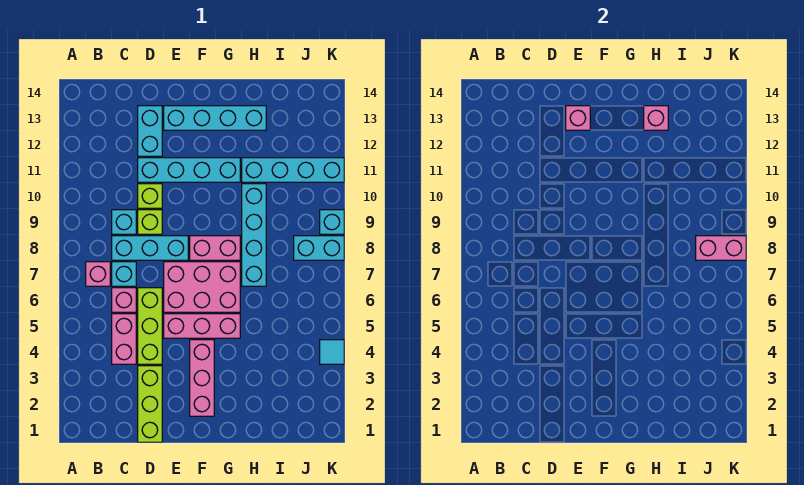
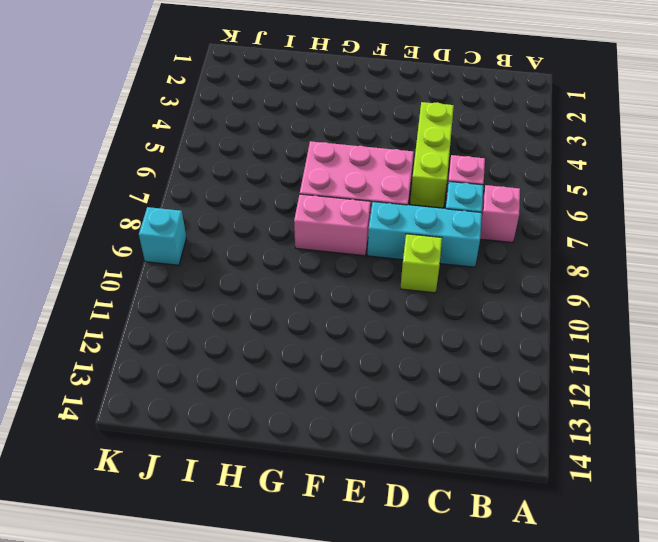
none -> pink brick C4:C5 level 1
none -> cyan brick C9 level 1
none -> lime brick D1:D3 level 1

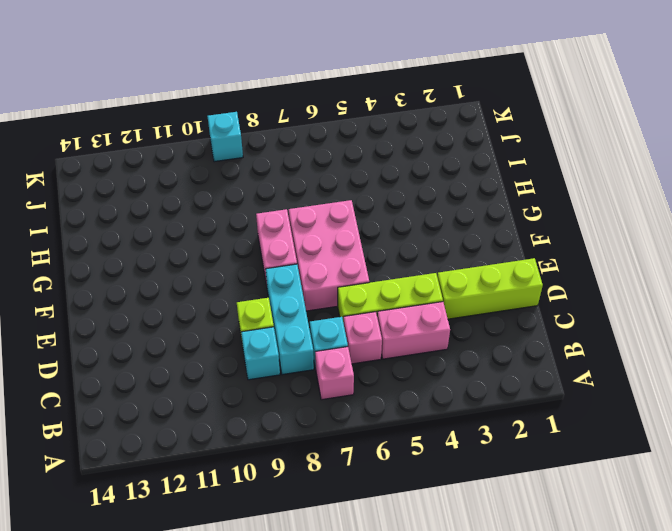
none -> lime brick D10 level 1
none -> cyan brick D11:G11 level 1
none -> cyan brick D12:D13 level 1

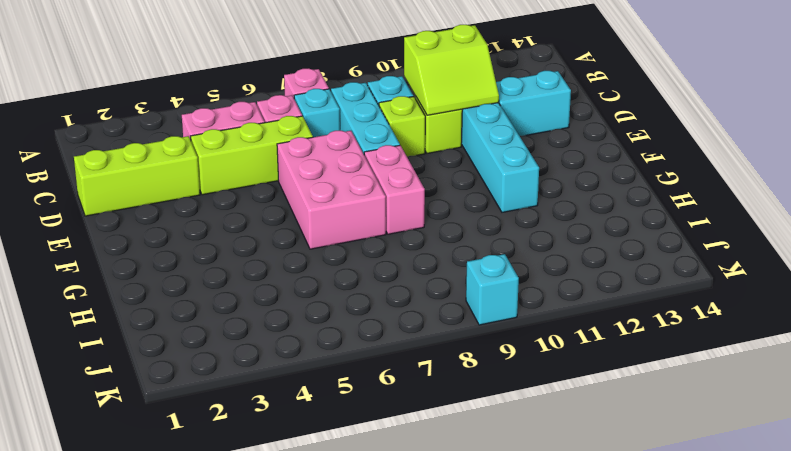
lime slope C10:D11 level 2 top C -> none
none -> pink brick E5:G5 level 1
none -> cyan brick E13:H13 level 1
none -> pink brick F2:F4 level 1

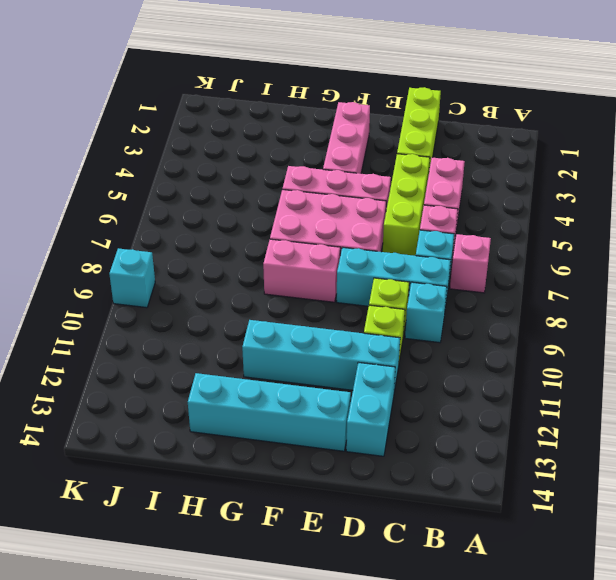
none -> cyan brick H7:H10 level 1
none -> cyan brick H11:K11 level 1
none -> cyan brick J8:K8 level 1

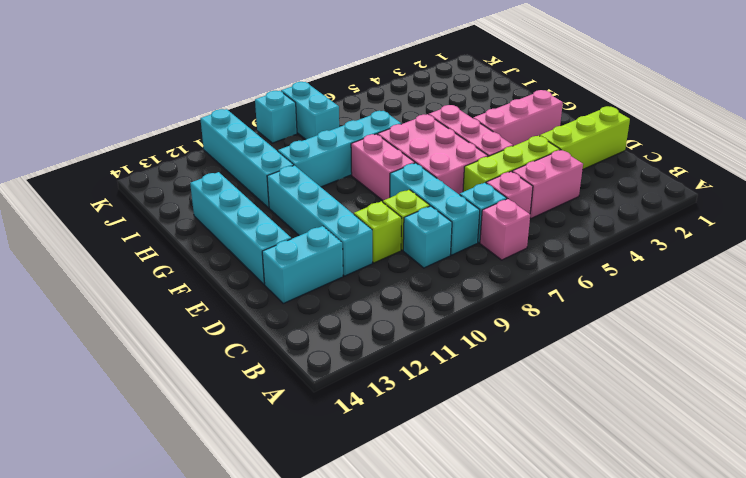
none -> cyan tile K4 level 1
none -> pink brick E13 level 2
none -> pink brick H13 level 2

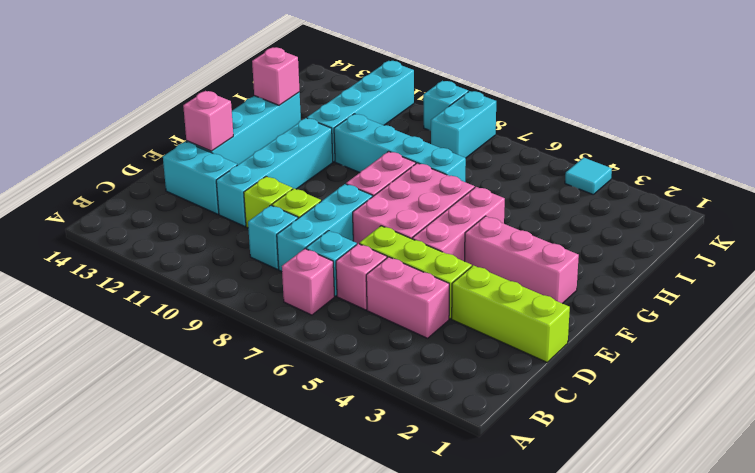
none -> pink brick J8:K8 level 2

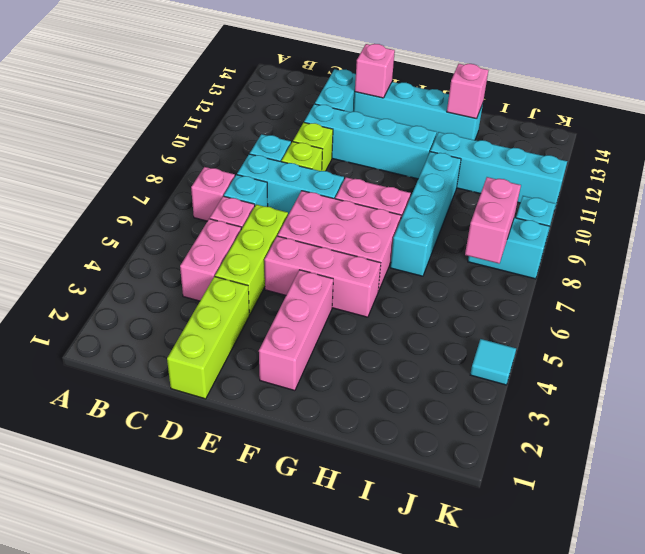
pink brick J7:J8 level 2 -> pink brick J8:K8 level 2

